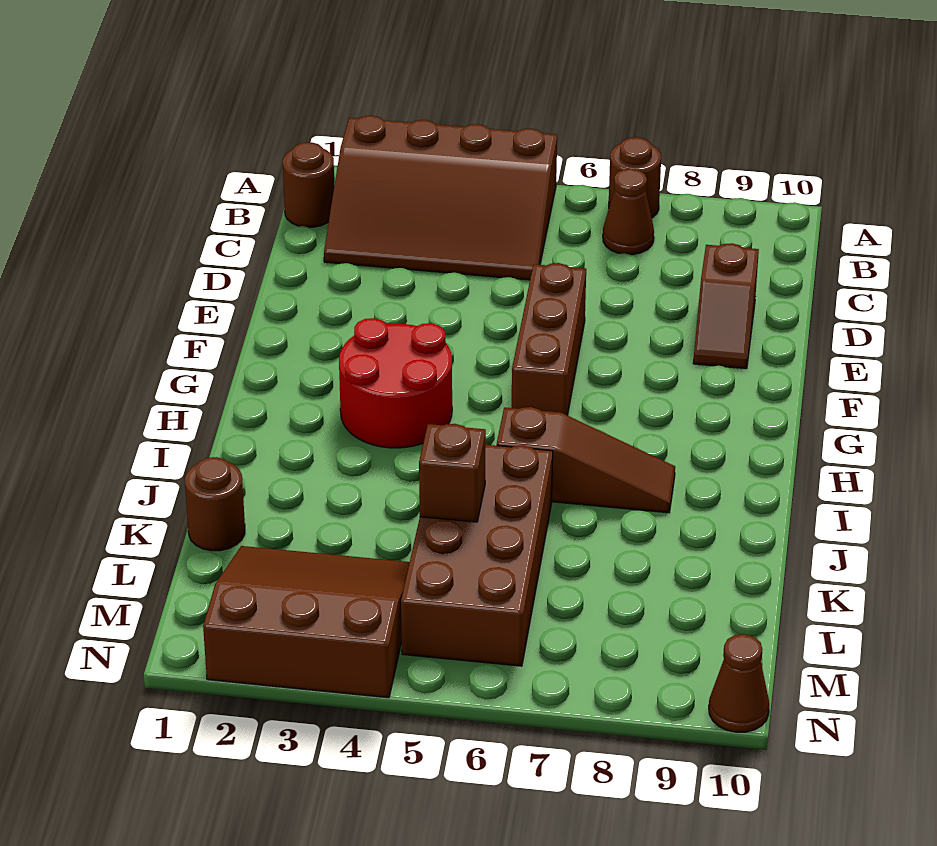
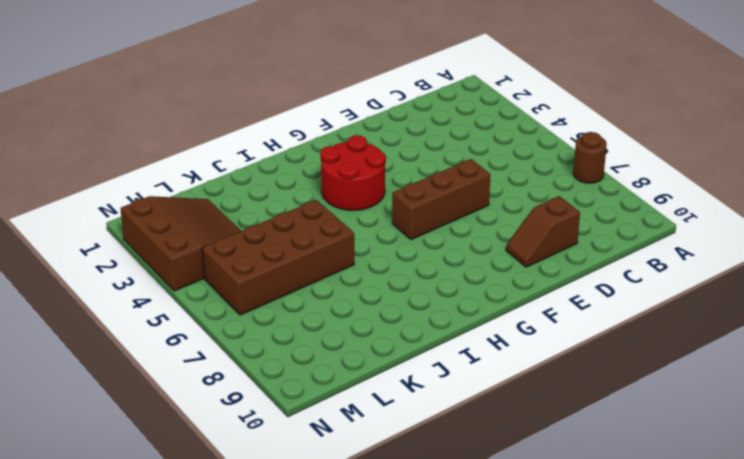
none -> brown slope A2:C5 level 1 top A
none -> brown round brick B1 level 1
none -> brown cone B7 level 1

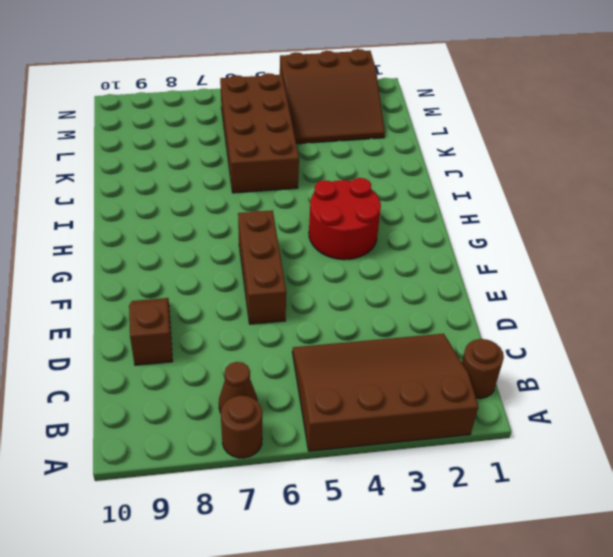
none -> brown slope I6:I8 level 1 top 6
none -> brown round brick K1 level 1
none -> brown cone N10 level 1

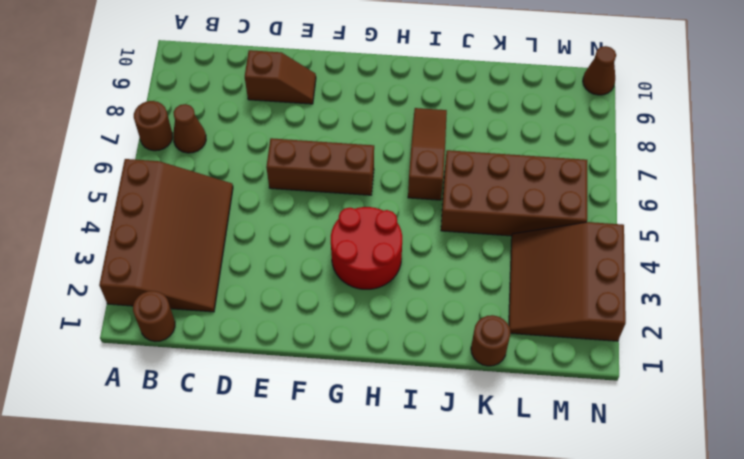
none -> brown brick K5 level 2

